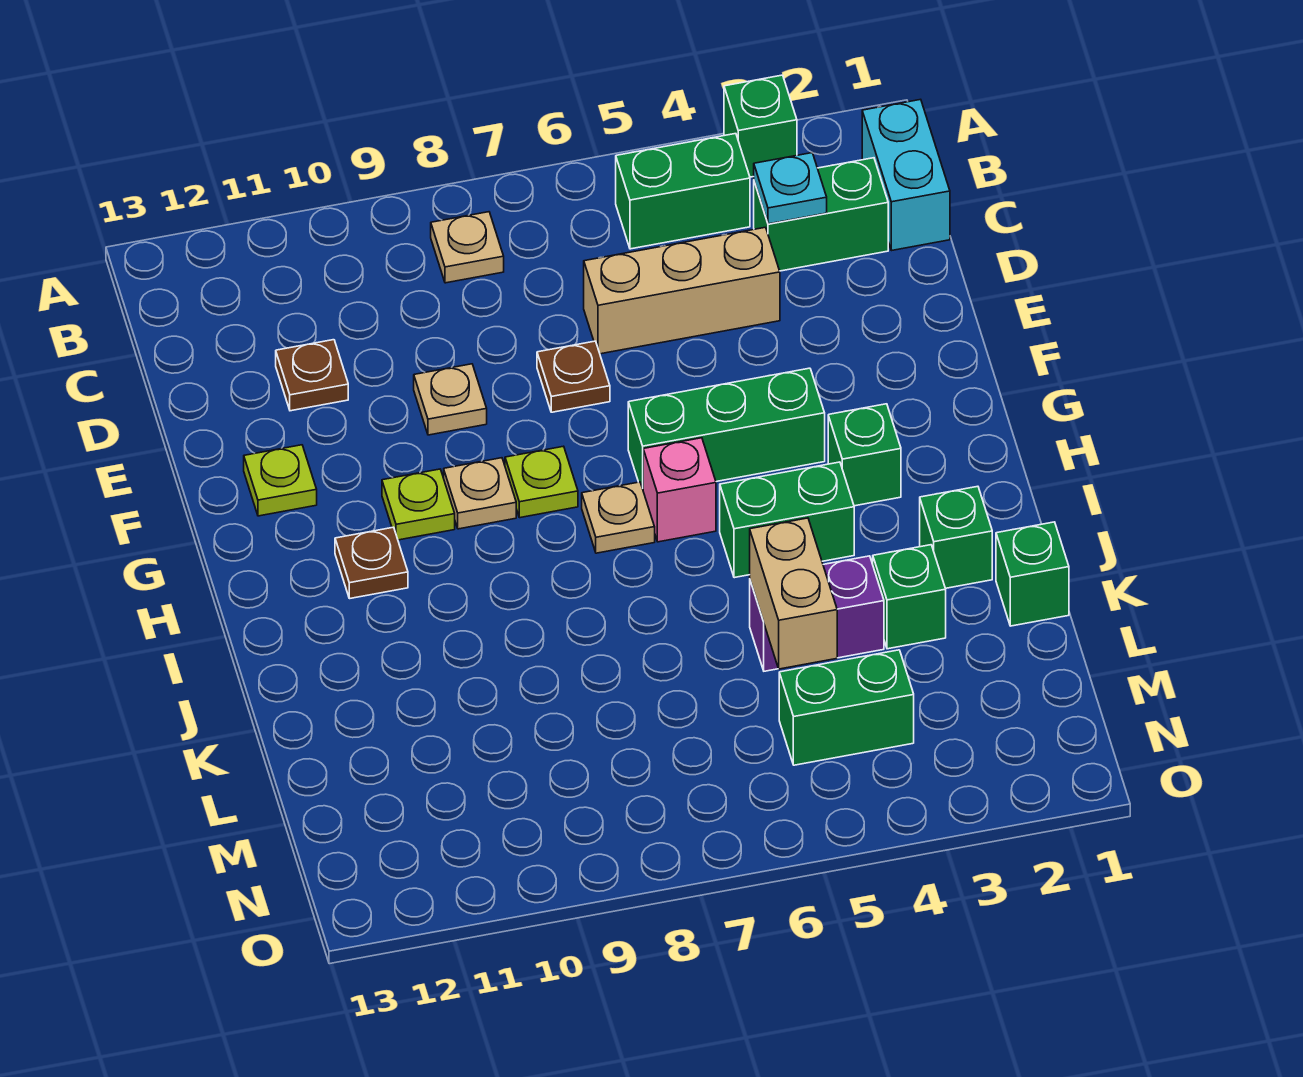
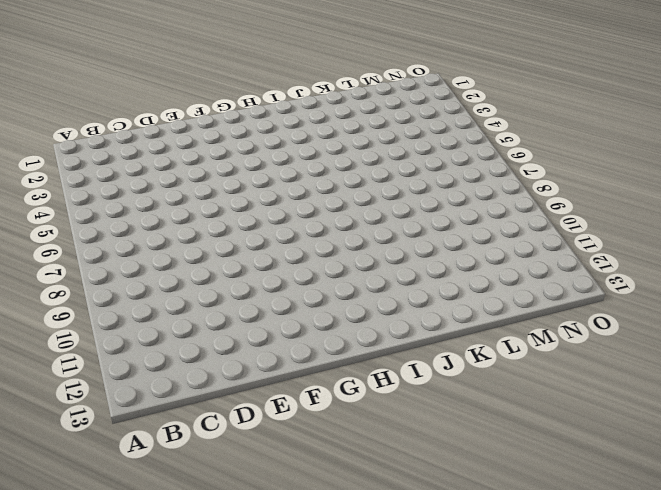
none -> green brick A3 level 1
none -> cyan brick B1:C1 level 1
none -> green brick B4:B5 level 1

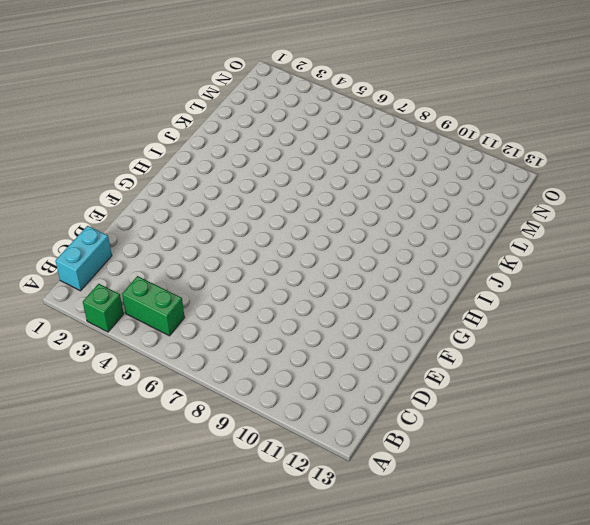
none -> tan plate B8 level 1
none -> green brick C2:C3 level 1
none -> tan brick D4:D6 level 1

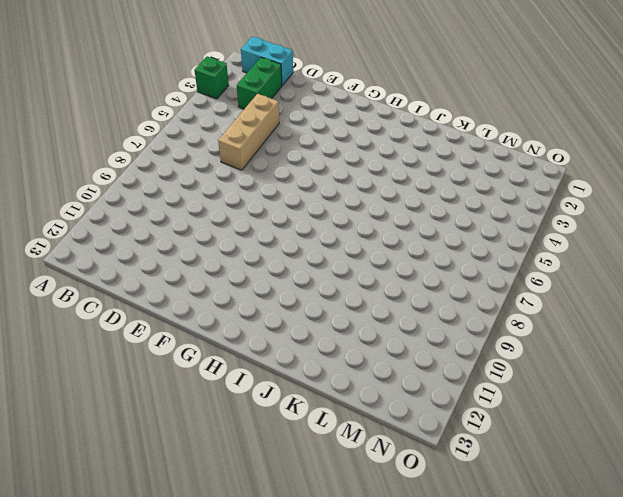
none -> green brick B4:B5 level 1
none -> tan plate B8 level 1
none -> brown plate D11 level 1

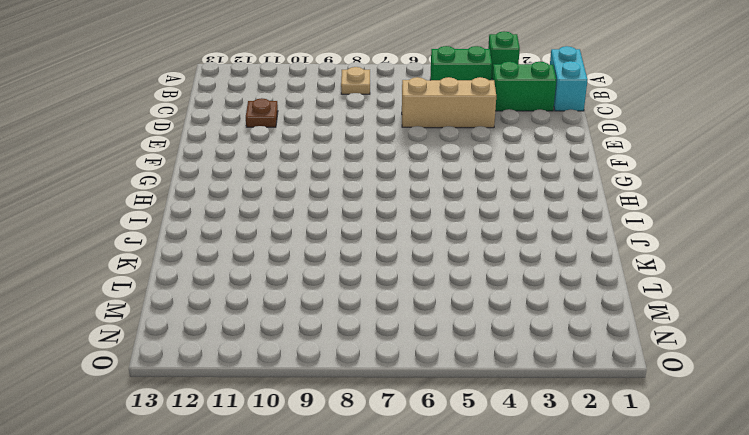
none -> brown plate E7 level 1
none -> tan plate E9 level 1
none -> lime plate F12 level 1

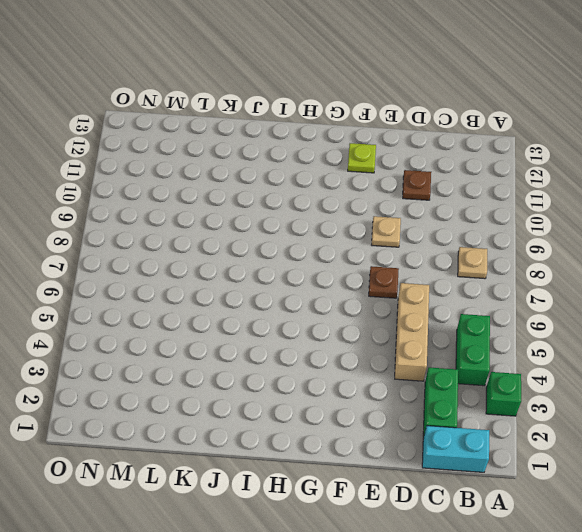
none -> green brick G4:G6 level 1
none -> lime plate G8 level 1
none -> tan plate G9 level 1

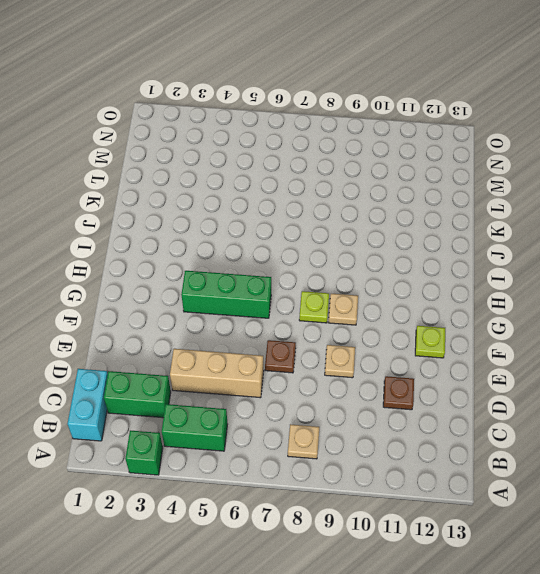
none -> lime plate G10 level 1
none -> green brick H3 level 1
none -> pink brick H6 level 1

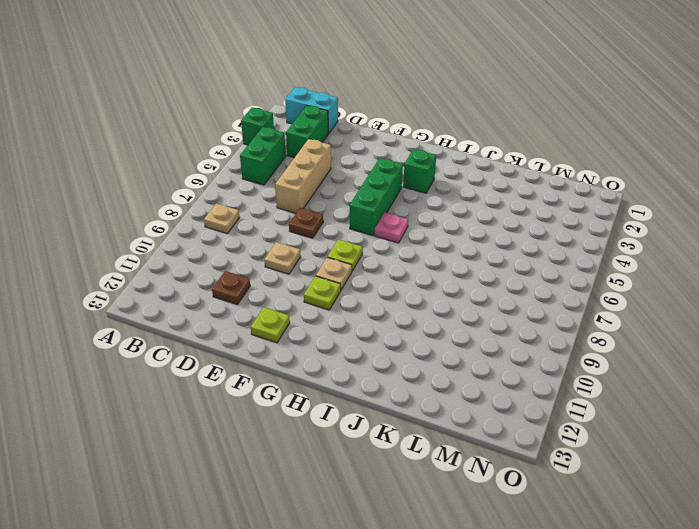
pink plate H6 level 1 -> pink brick H6 level 1
none -> tan plate H7 level 1
none -> brown plate H11 level 1
none -> green brick I4:I5 level 1

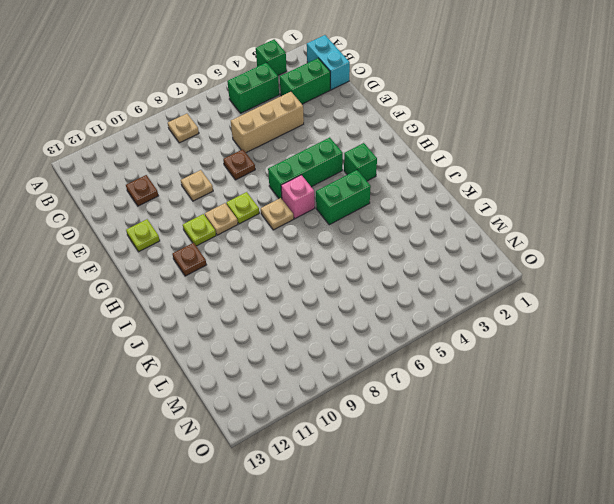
none -> green brick J2 level 1
none -> green brick K1 level 1
none -> green brick K3 level 1

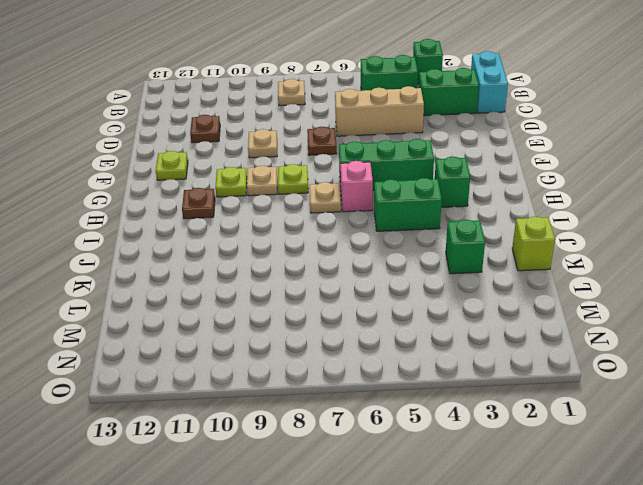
lime brick K1 level 1 -> green brick K1 level 1
none -> green brick J2 level 1
none -> purple brick K4:K5 level 1
none -> green brick M4:M5 level 1

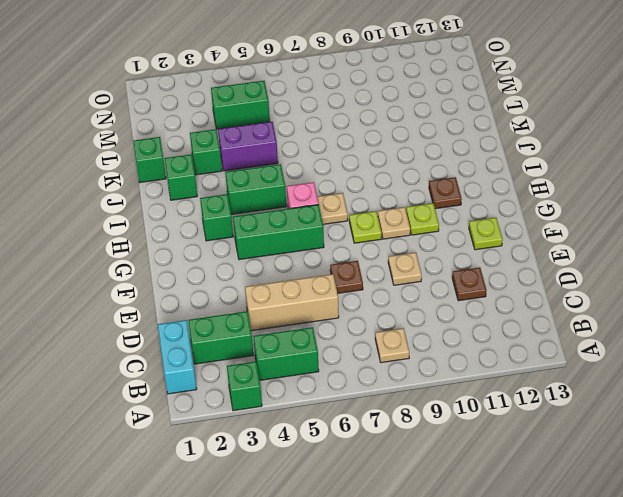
none -> cyan plate C3 level 2
none -> tan brick K5:L5 level 2

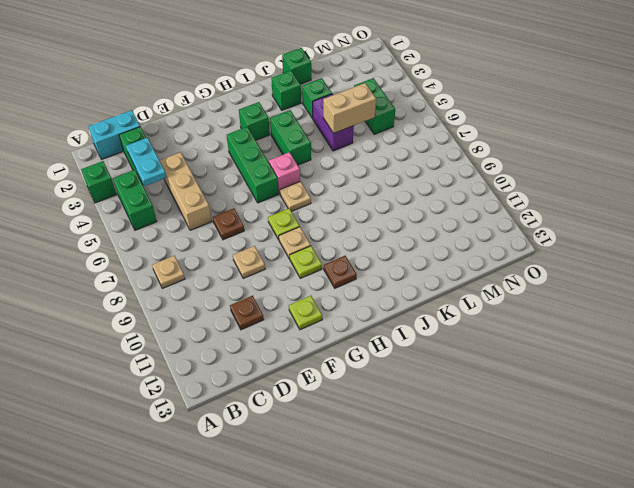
cyan plate C3:C4 level 2 -> cyan plate C3 level 2

